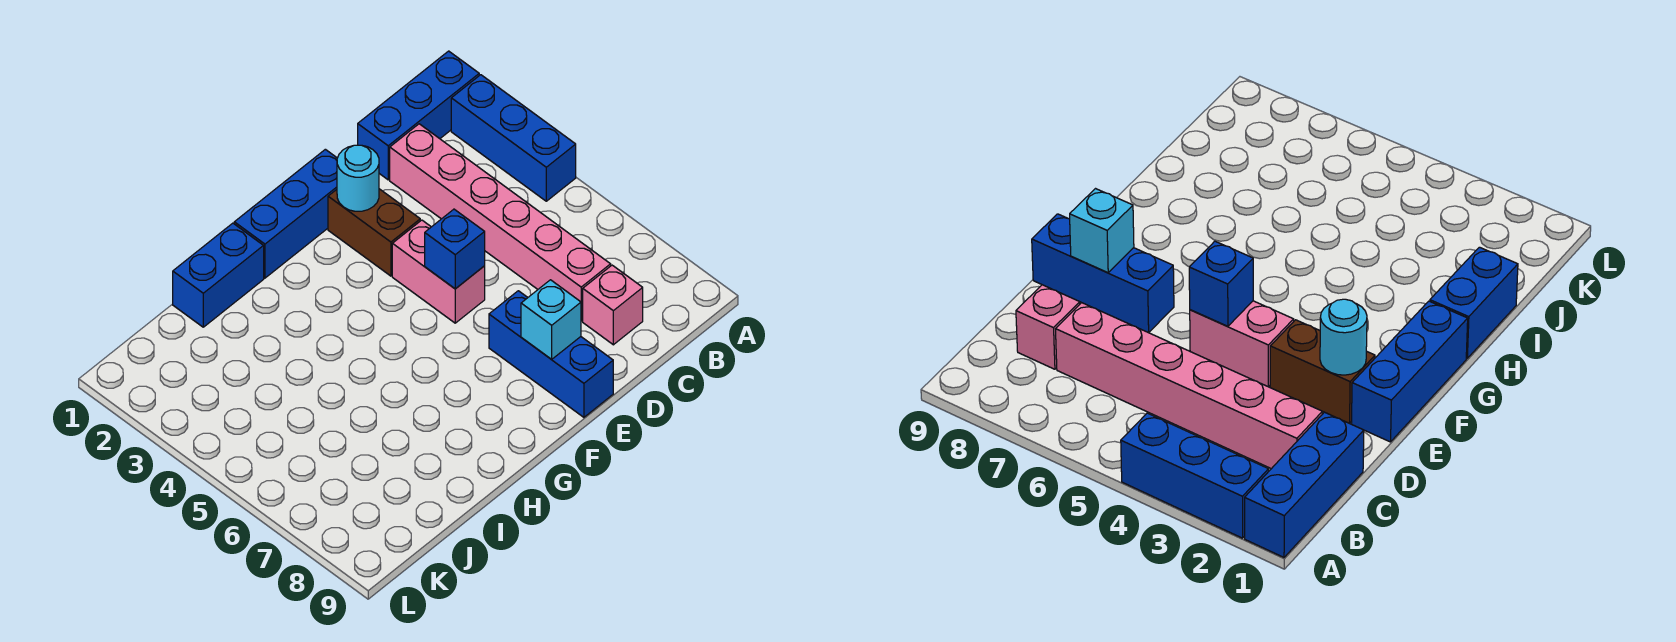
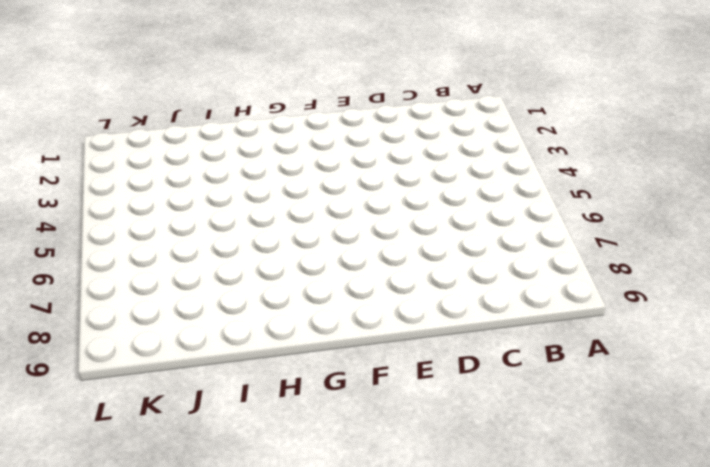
none -> blue brick A1:C1 level 1
none -> blue brick A2:A4 level 1
none -> pink brick C2:C7 level 1

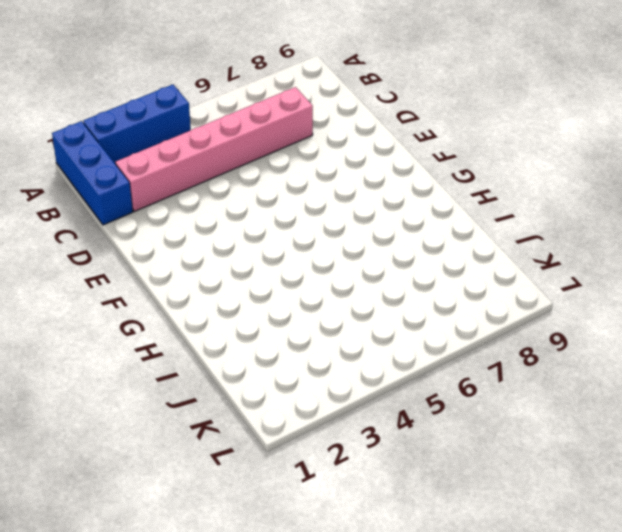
none -> pink brick C8 level 1
none -> blue brick E1:G1 level 1
none -> brown brick E2:E3 level 1

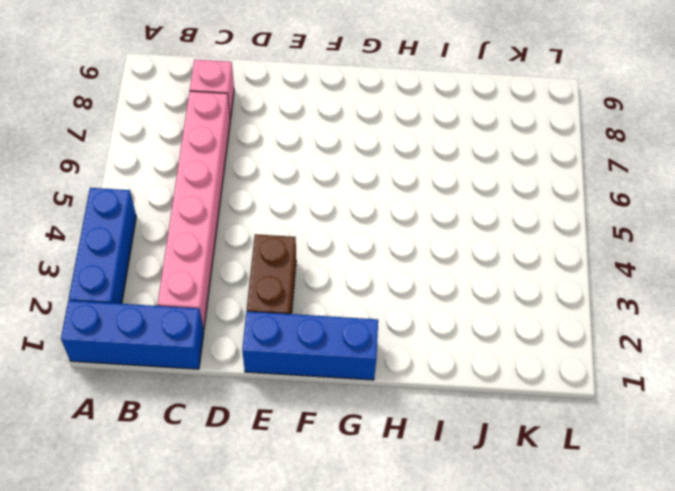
none -> pink brick E4:E5 level 1
none -> blue brick E7:E9 level 1
none -> blue brick H1:I1 level 1

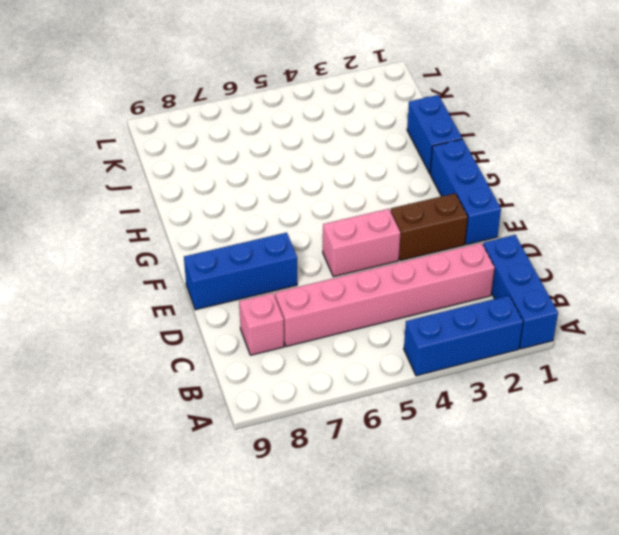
none -> cyan round brick E2 level 2
none -> blue brick E5 level 2
none -> cyan brick E8 level 2

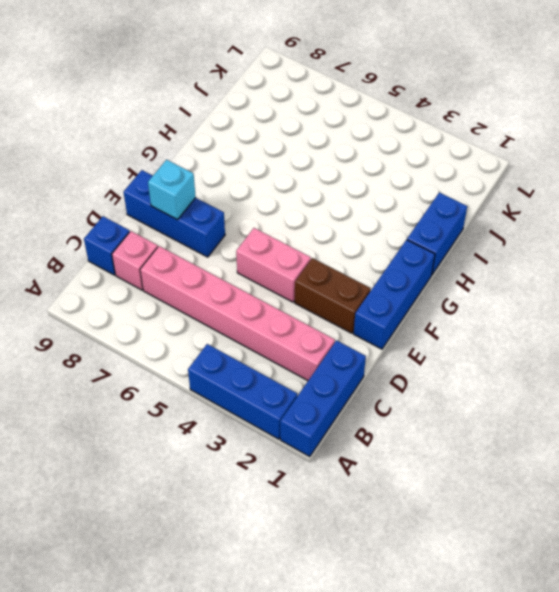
blue brick C9 level 1 -> blue brick E5 level 2
none -> cyan round brick E2 level 2

